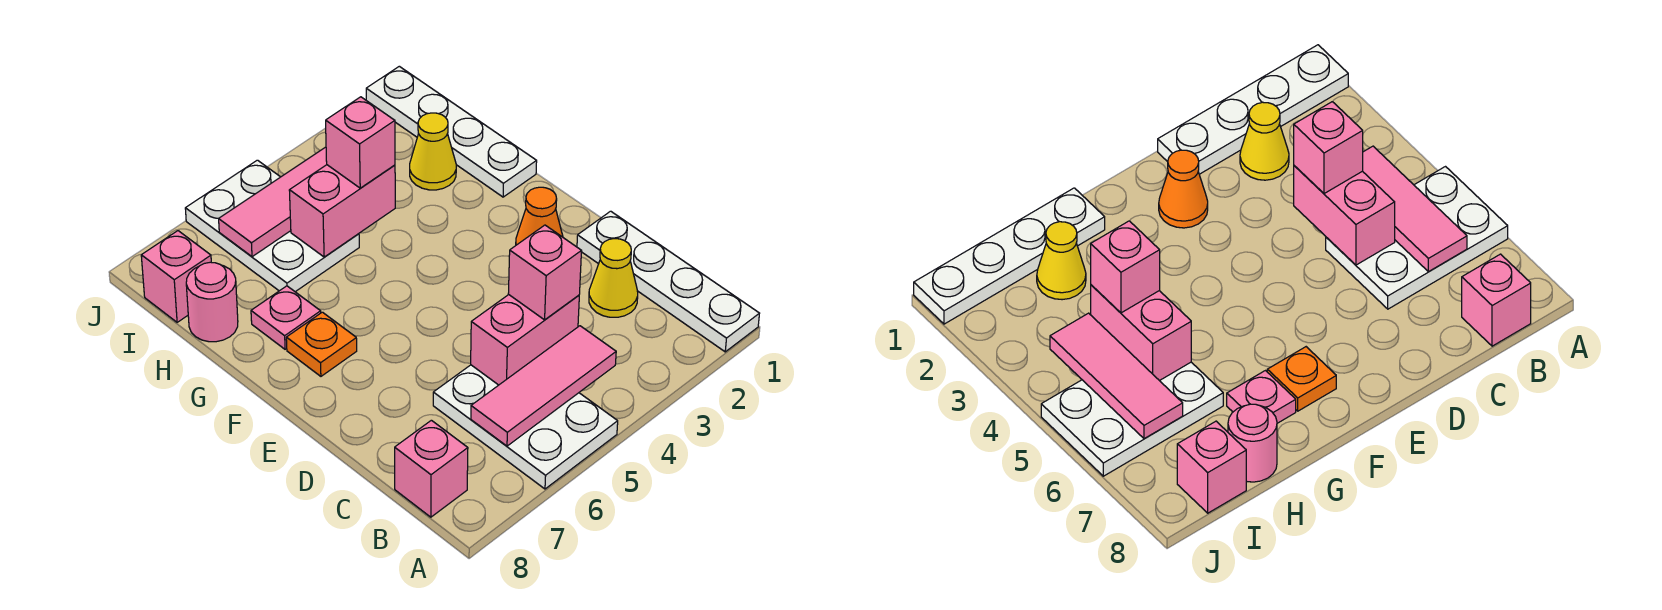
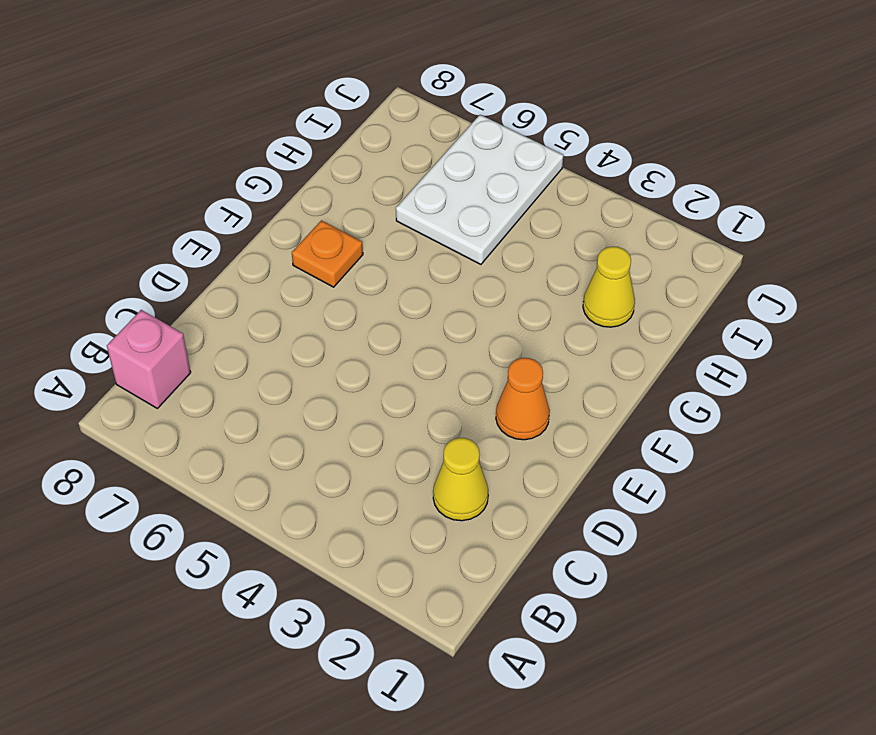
none -> white plate A1:D1 level 1
none -> white plate A5:C6 level 1
none -> white plate G1:J1 level 1

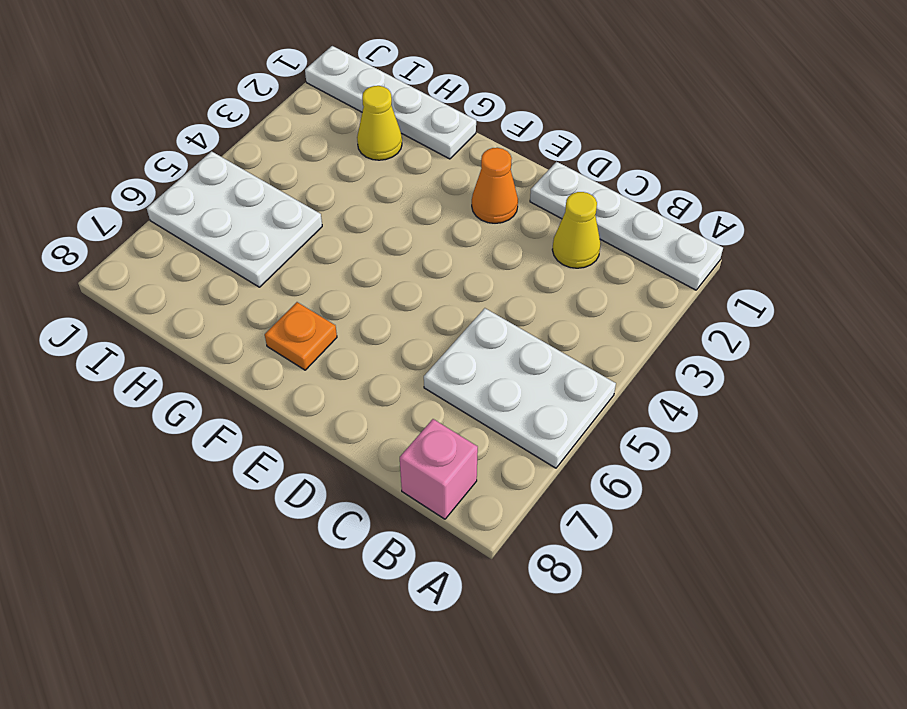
none -> pink plate G7 level 1
none -> pink round brick H8 level 1
none -> pink brick I8 level 1

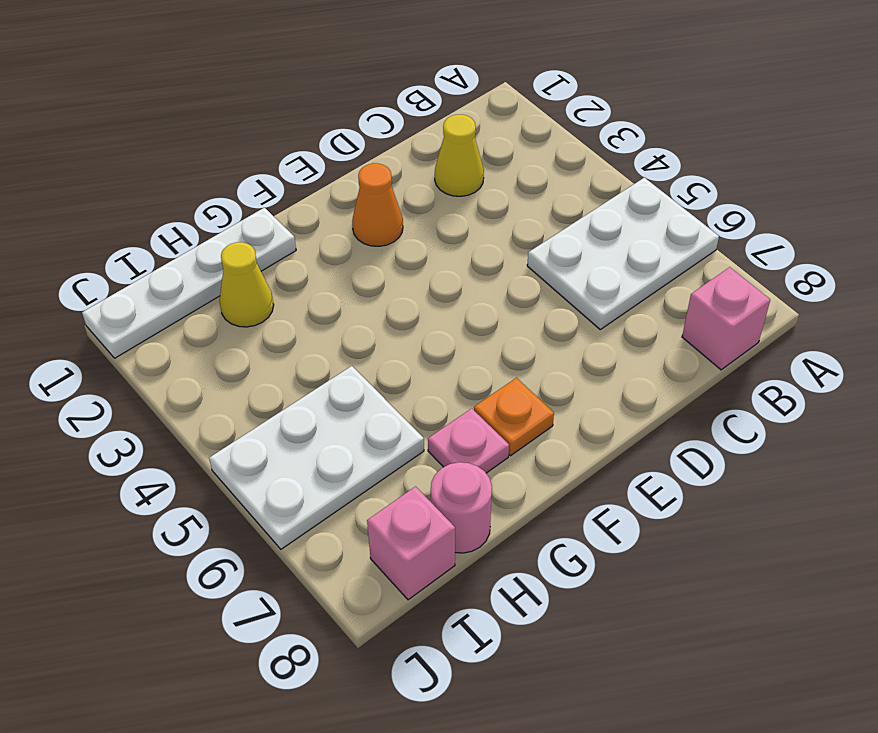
none -> white plate A1:D1 level 1
none -> pink tile B4:B6 level 2
none -> pink brick C4:C5 level 2

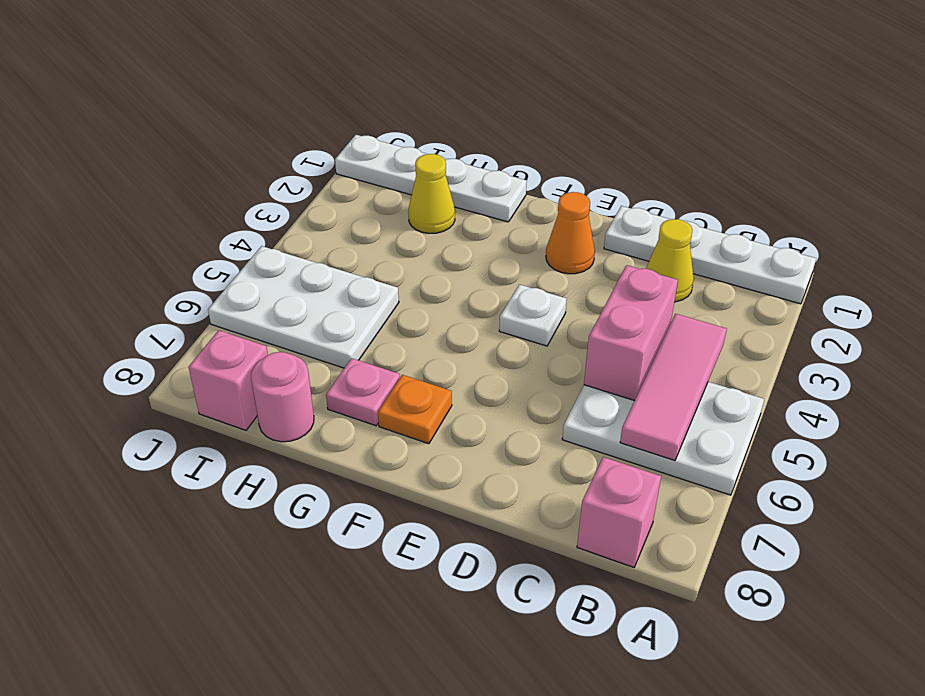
white plate E4 level 1 -> none
none -> pink brick H4:H5 level 2
none -> pink tile I4:I6 level 2
none -> pink brick C4 level 3

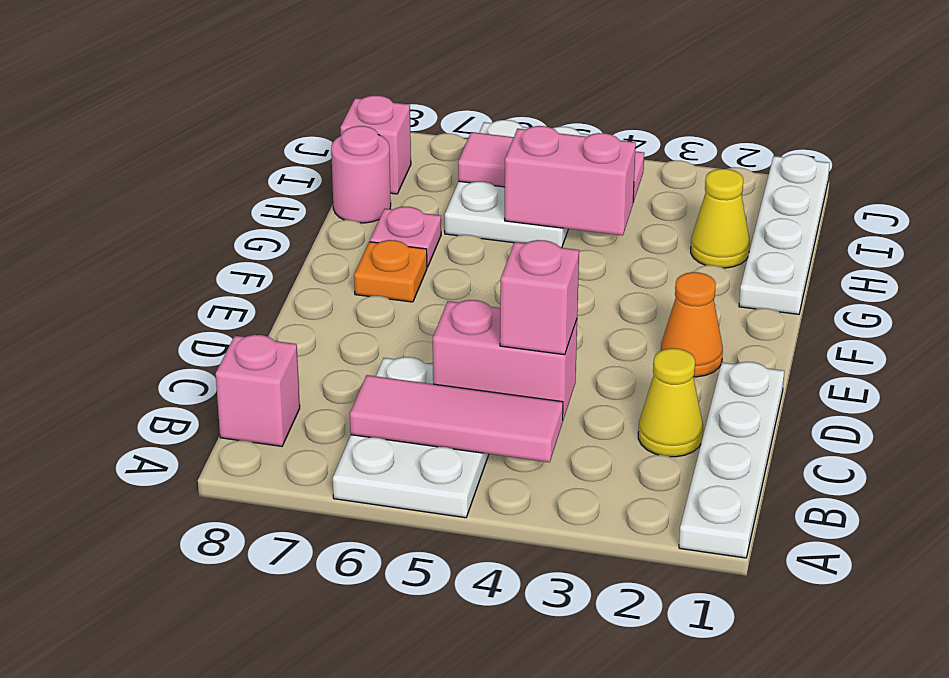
none -> pink brick H4 level 3

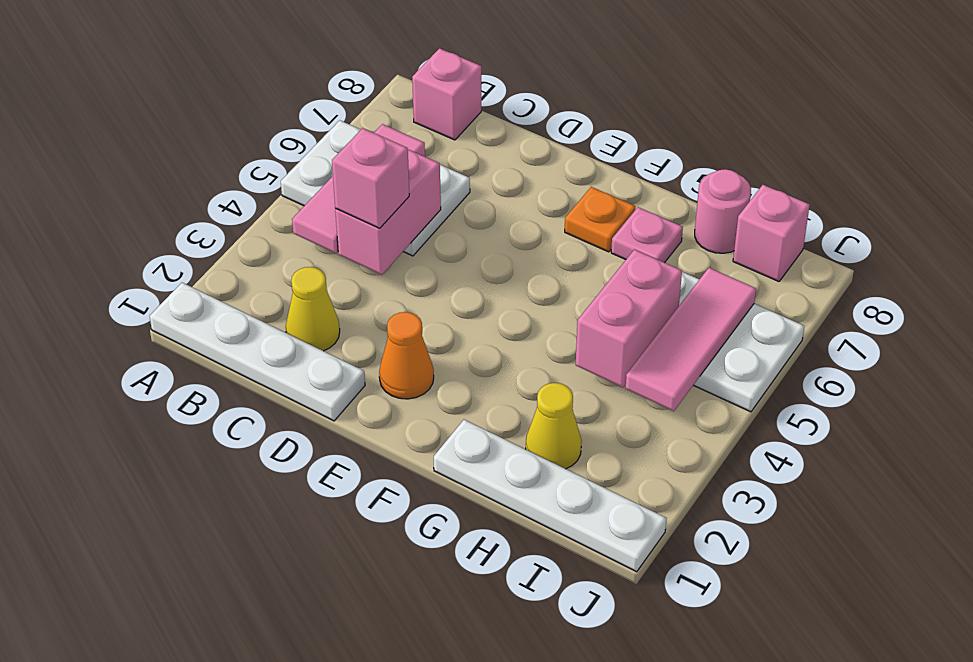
none -> pink brick H4 level 3

